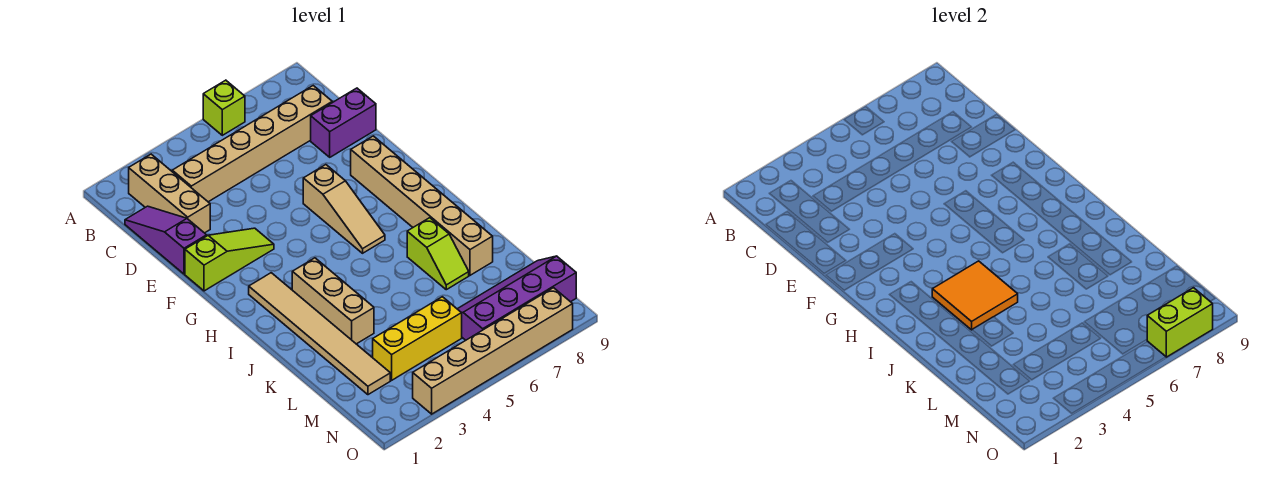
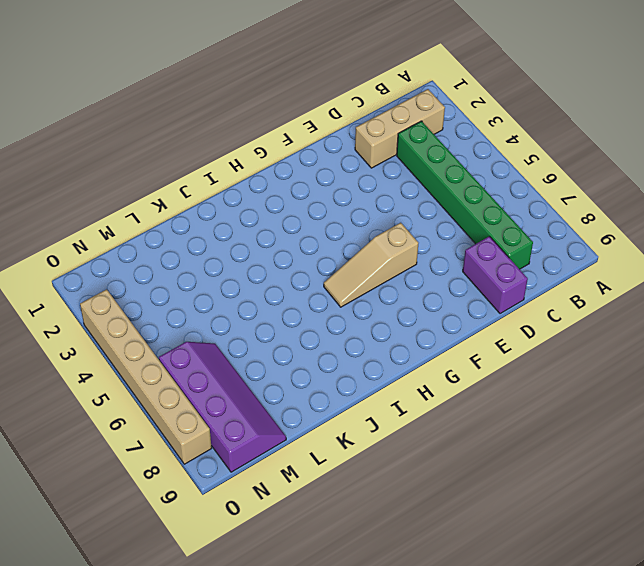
green brick C3:C8 level 1 -> tan brick C3:C8 level 1
none -> lime brick A6 level 1
none -> purple slope C1:E1 level 1 top E
none -> lime slope F1:F3 level 1 top 1

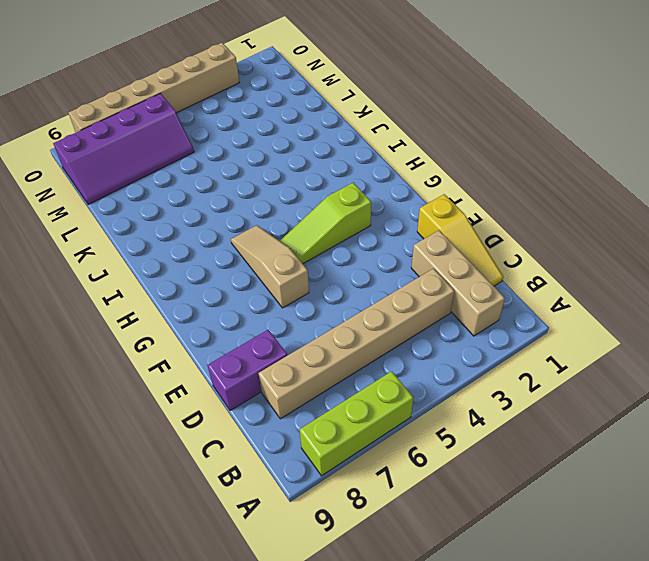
lime brick A6:A8 level 1 -> lime brick A6 level 1
yellow slope C1:E1 level 1 top E -> purple slope C1:E1 level 1 top E
lime slope G3:G5 level 1 top 3 -> lime slope F1:F3 level 1 top 1
none -> tan brick F8:K8 level 1
none -> tan tile H2:M2 level 1
none -> tan brick I3:K3 level 1

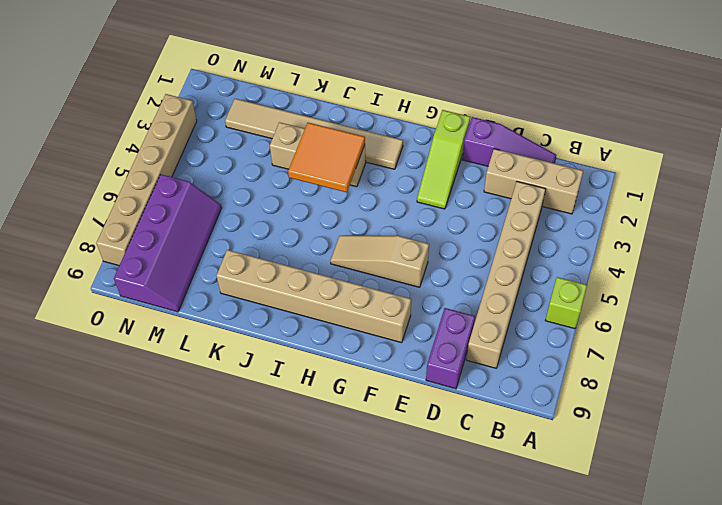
none -> lime slope J7:K7 level 1 top J
none -> yellow brick M3:M5 level 1
none -> lime brick O7:O8 level 2

